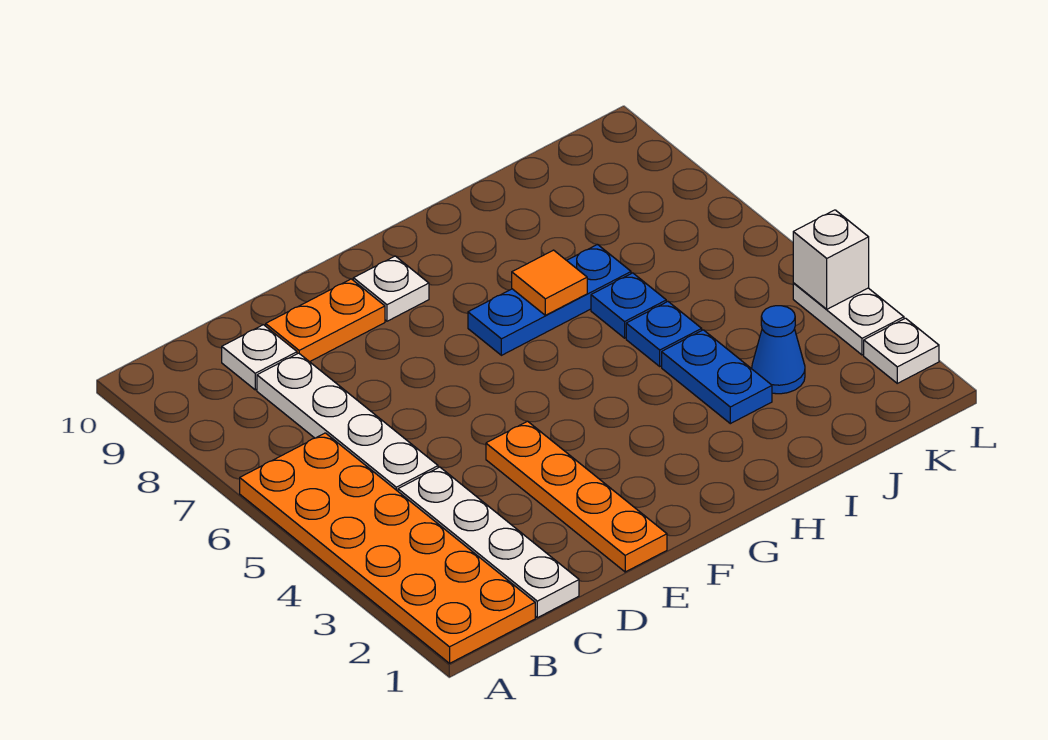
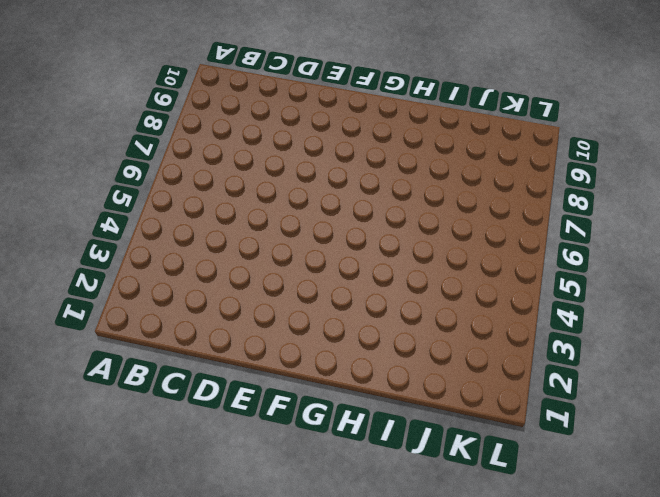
none -> orange plate A1:B6 level 1
none -> white plate C1:C4 level 1
none -> white plate C5:C8 level 1

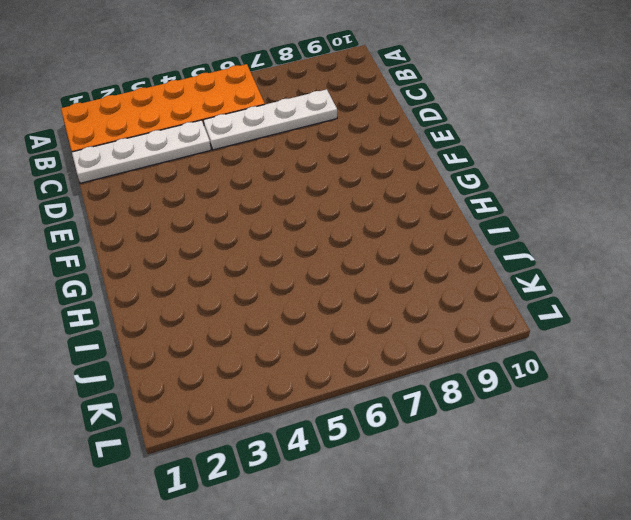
none -> white plate C9 level 1
none -> orange plate D9:E9 level 1
none -> orange plate E1:E4 level 1

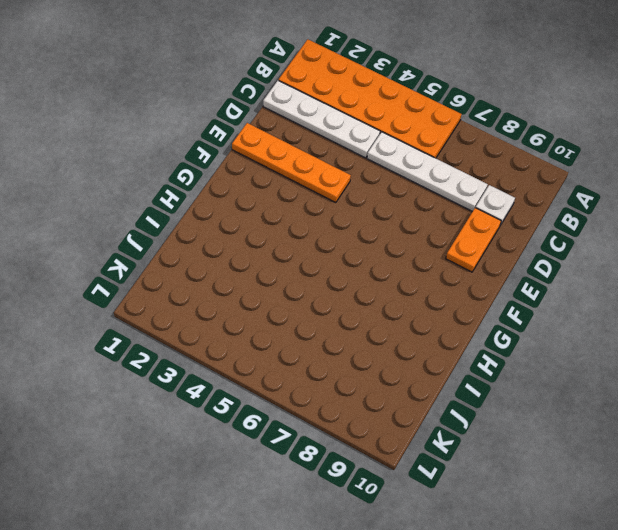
none -> white plate F9 level 1
none -> blue plate G7:I7 level 1
none -> blue plate I3:I4 level 1

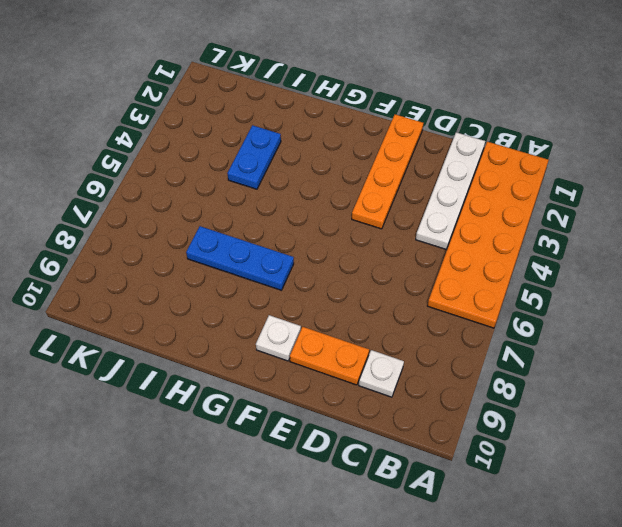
none -> white plate C5:C8 level 1
none -> blue plate I5 level 1
none -> blue plate I6 level 1

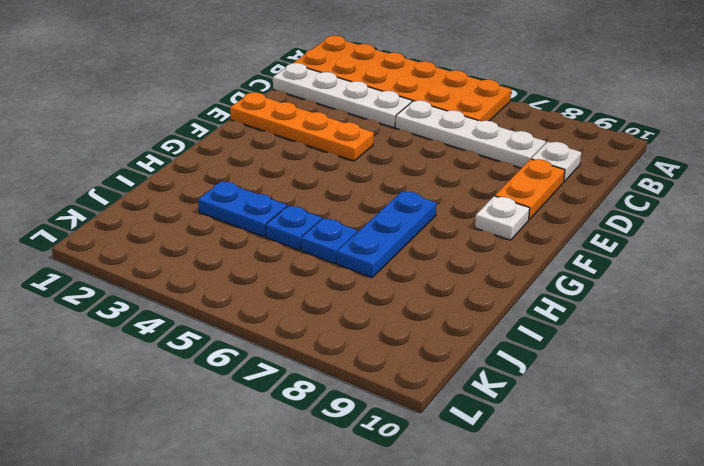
none -> blue cone J3 level 1
none -> white plate L2 level 1
none -> white plate L3:L4 level 1

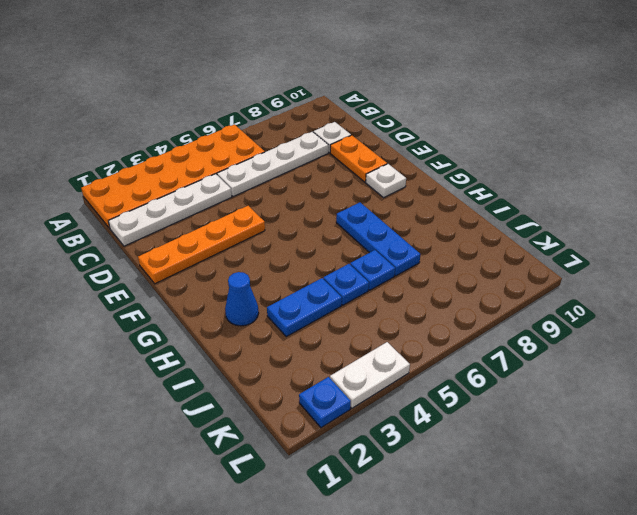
blue cone H2 level 1 -> blue cone J3 level 1
blue plate L2 level 1 -> white plate L2 level 1
none -> orange tile H7 level 2
none -> white brick L4 level 2

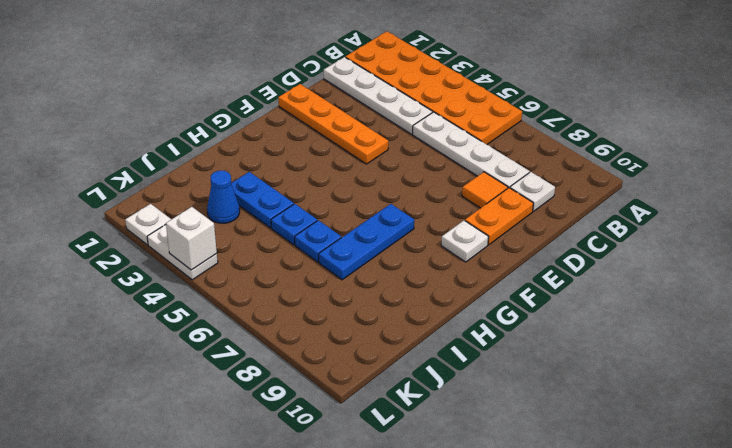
orange tile D8 level 1 -> orange tile H7 level 2

